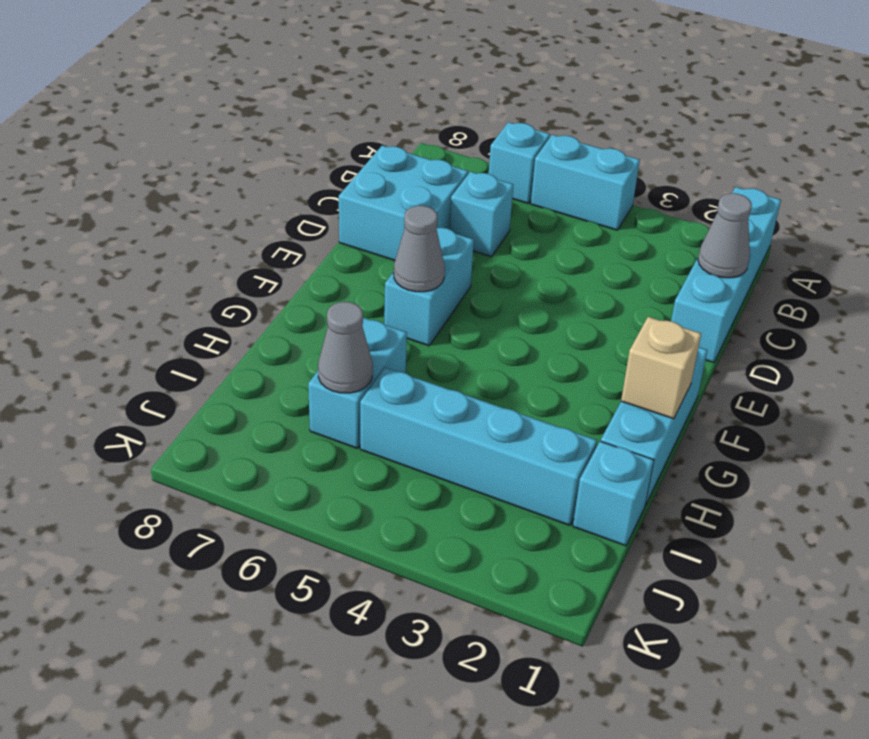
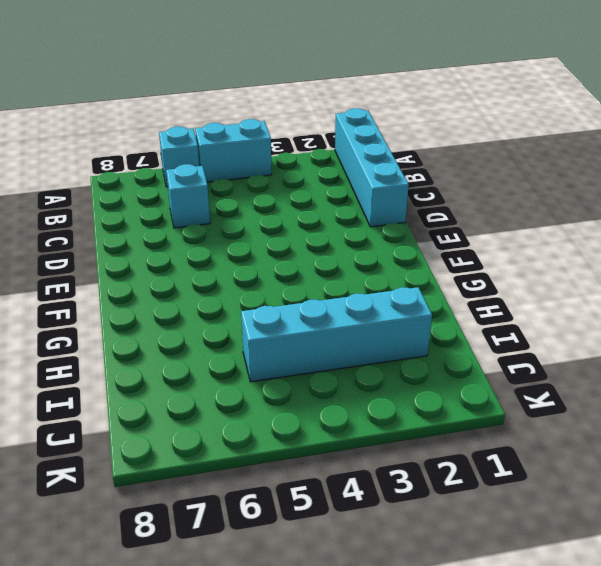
none -> cyan brick C7:D8 level 1
none -> cyan brick E6:F6 level 1
none -> cyan brick F1:H1 level 1

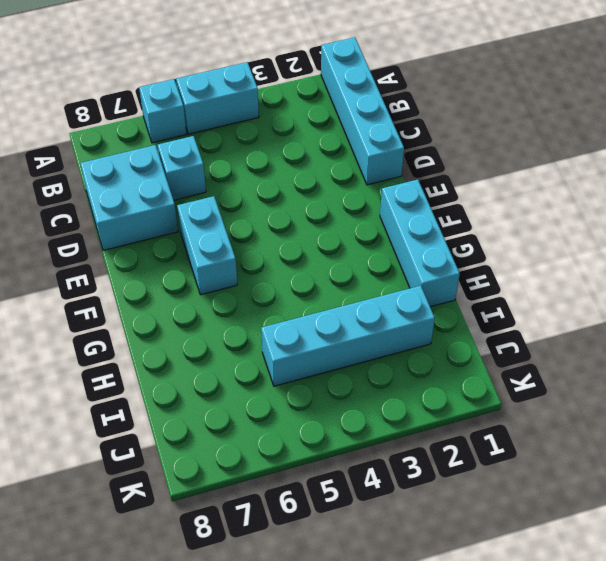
none -> cyan brick H6:I6 level 1
none -> cyan brick I1 level 1
none -> grey cone C1 level 2

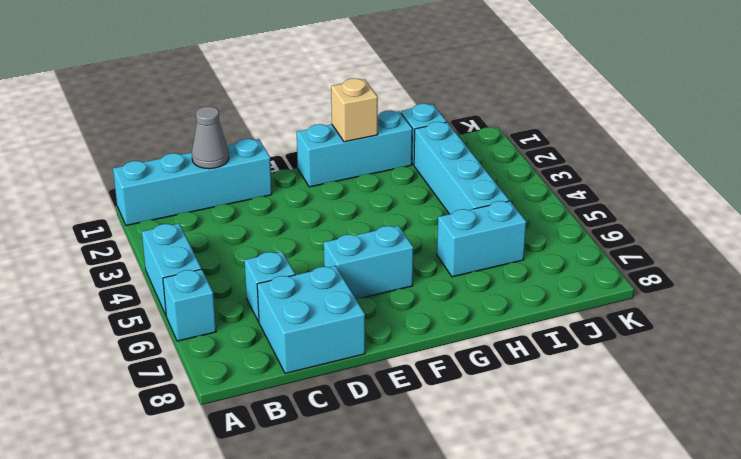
none -> grey cone F6 level 2
none -> grey cone I6 level 2

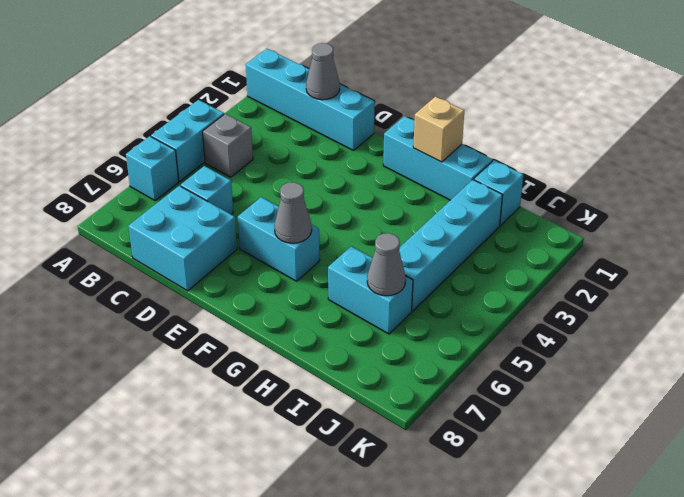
grey brick B4 level 1 -> none

